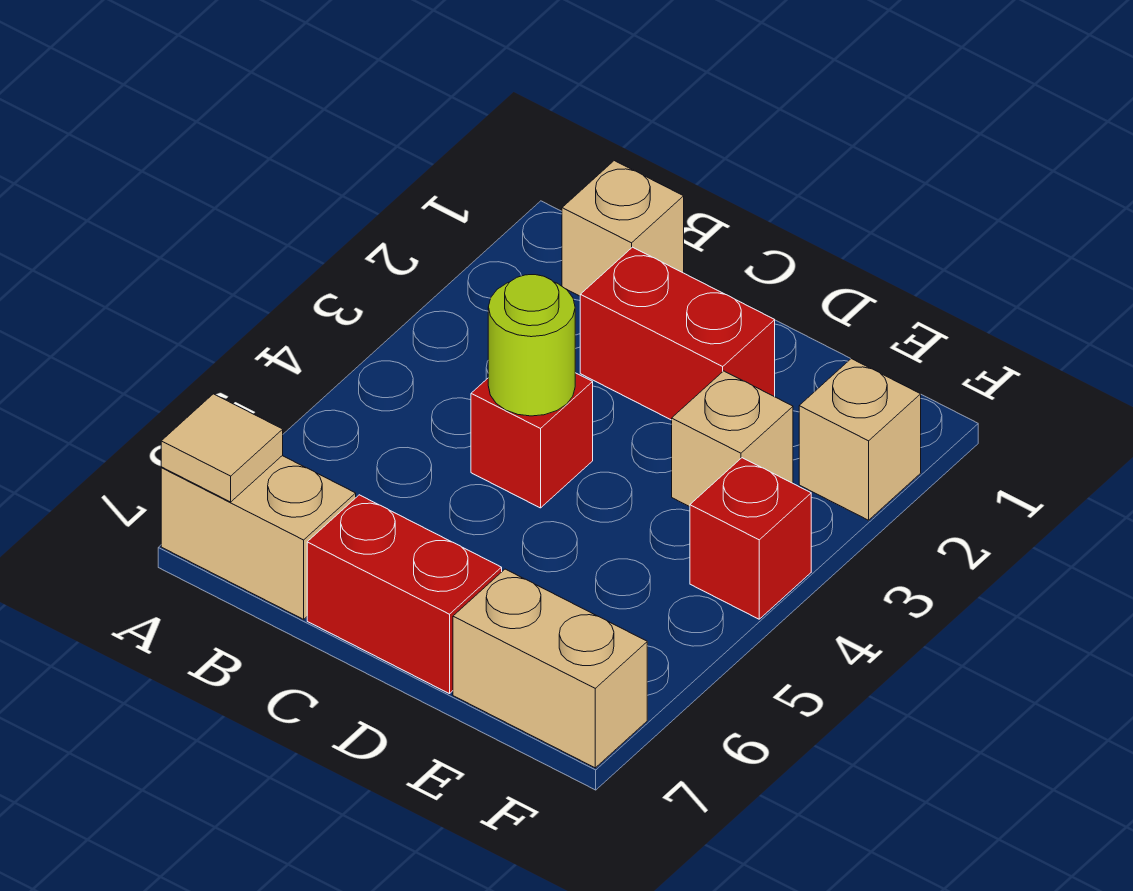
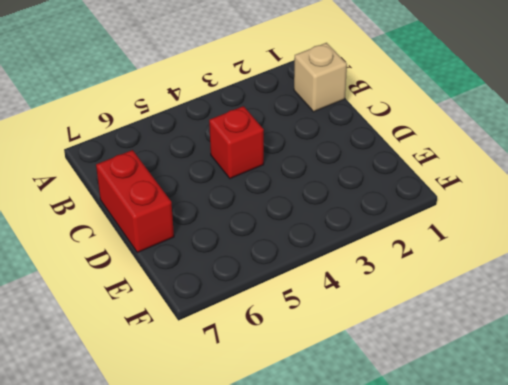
none -> tan brick A7:B7 level 1
none -> red brick C2:D2 level 1

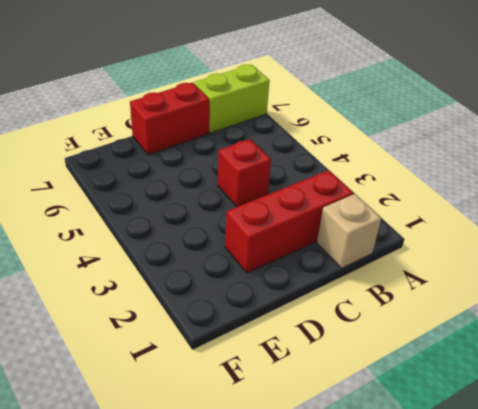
lime brick A7:B7 level 1 -> tan brick A7:B7 level 1
red brick B2:D2 level 1 -> red brick C2:D2 level 1
none -> tan brick E3 level 1
none -> tan brick E7:F7 level 1

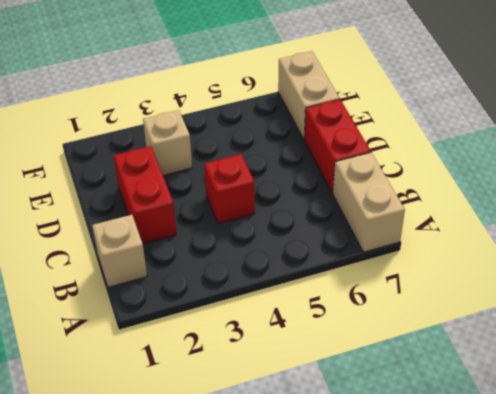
none -> tan brick F2 level 1
none -> red brick F4 level 1

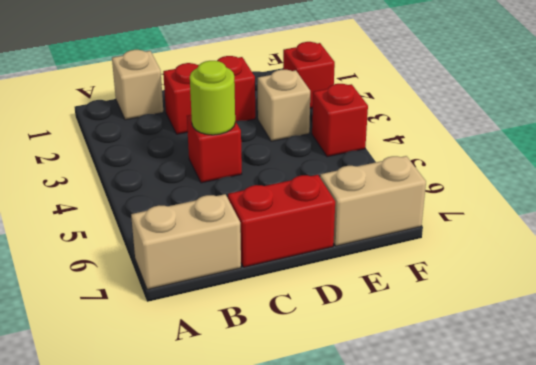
red brick F2 level 1 -> tan brick F2 level 1
none -> tan tile A7 level 2

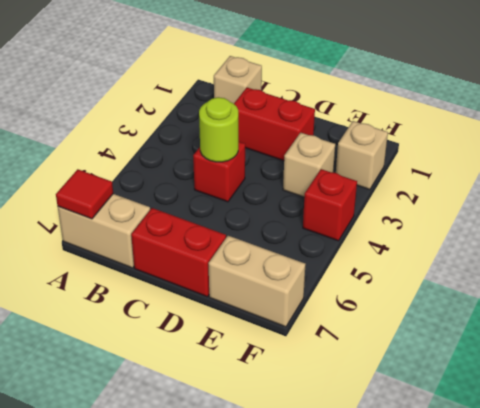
red tile A7 level 2 -> tan tile A7 level 2

